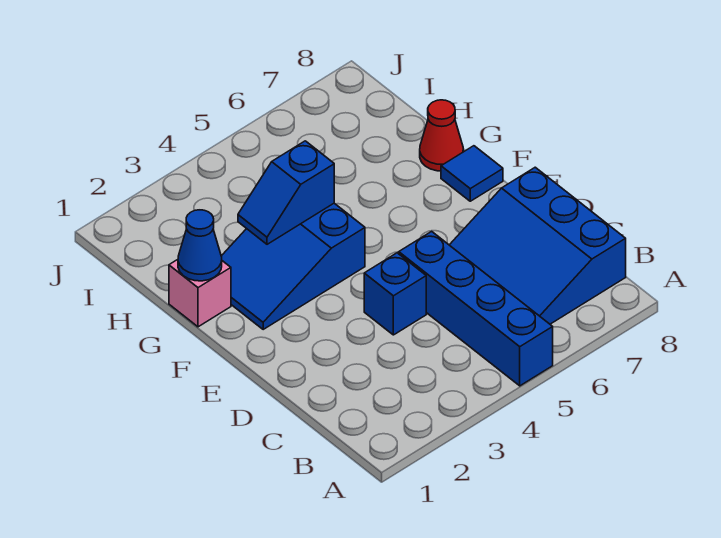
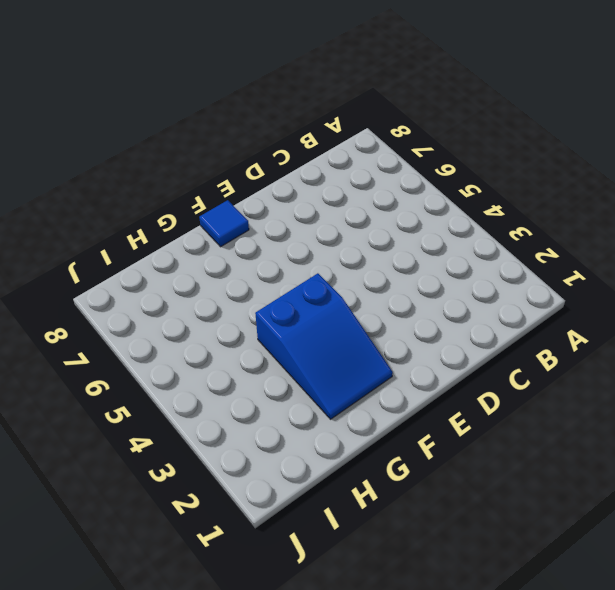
none -> blue brick A5:D5 level 1
none -> blue slope B6:D8 level 1 top 8

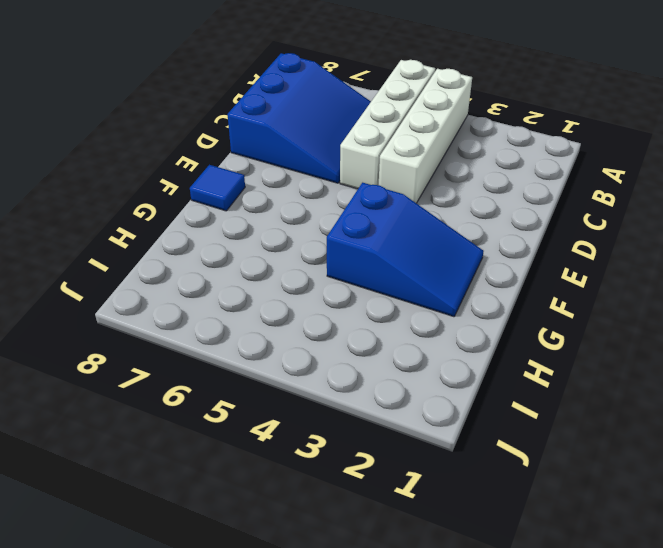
white brick A4:D4 level 1 -> blue brick D4 level 1
white brick A5:D5 level 1 -> blue brick A5:D5 level 1
none -> pink brick G1 level 1
none -> red cone G8 level 1

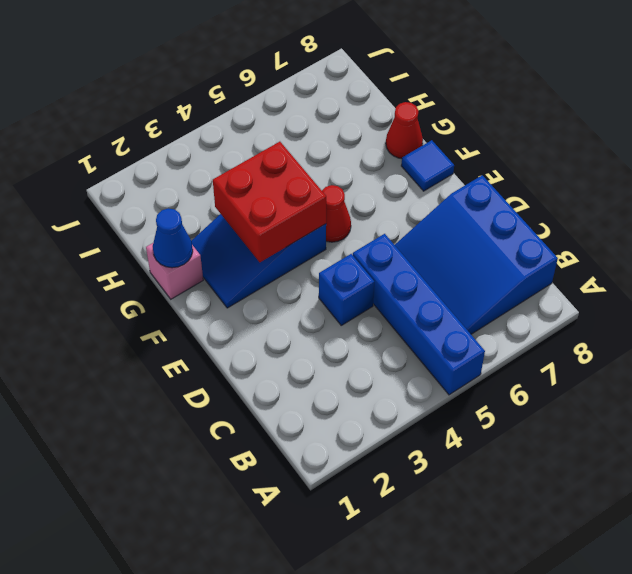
red brick F3:G4 level 2 -> blue slope G3:G4 level 2 top 4
red cone F5 level 1 -> none

